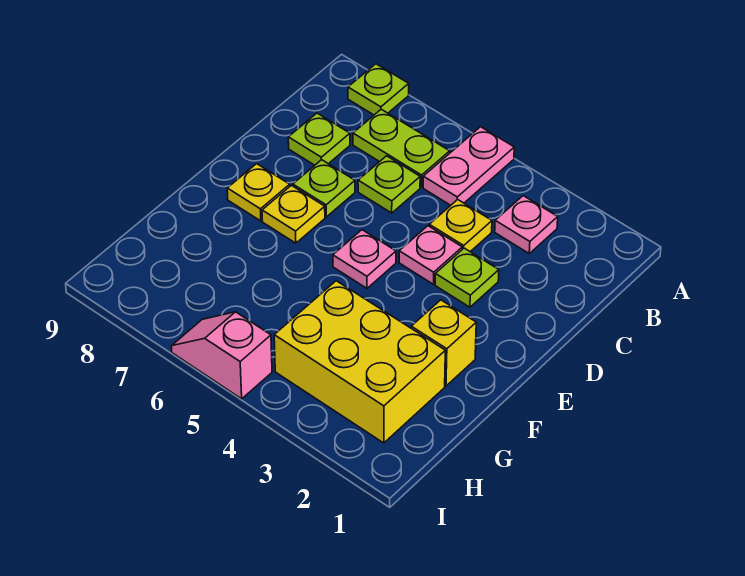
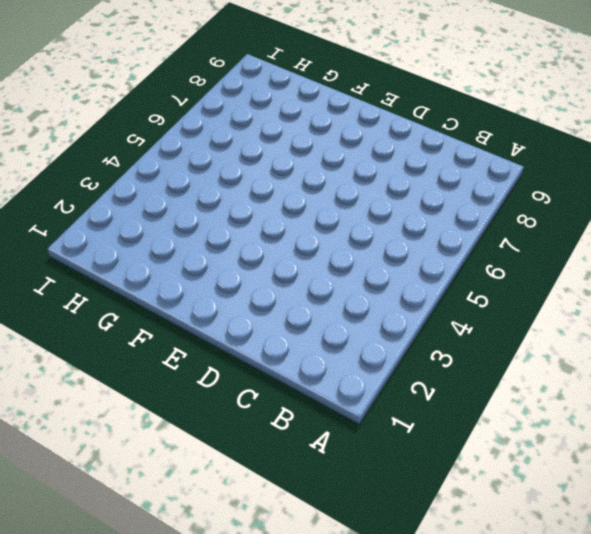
none -> pink plate A5:B5 level 1
none -> lime plate A8 level 1
none -> pink plate B3 level 1

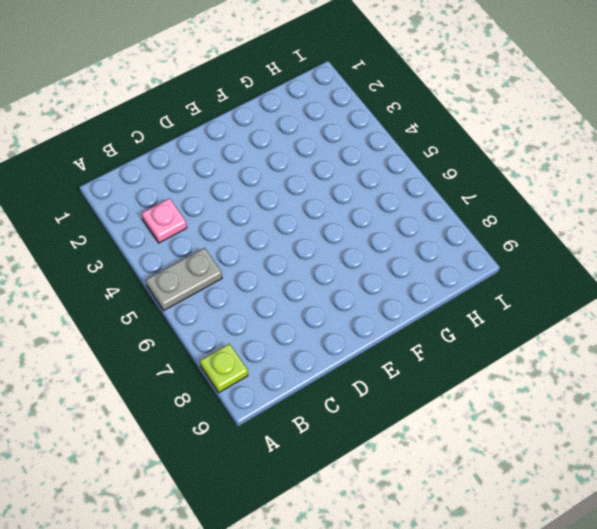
grey plate A5:B5 level 1 -> pink plate A5:B5 level 1
none -> lime plate B6:B7 level 1
none -> yellow plate C4 level 1
none -> lime plate C6 level 1

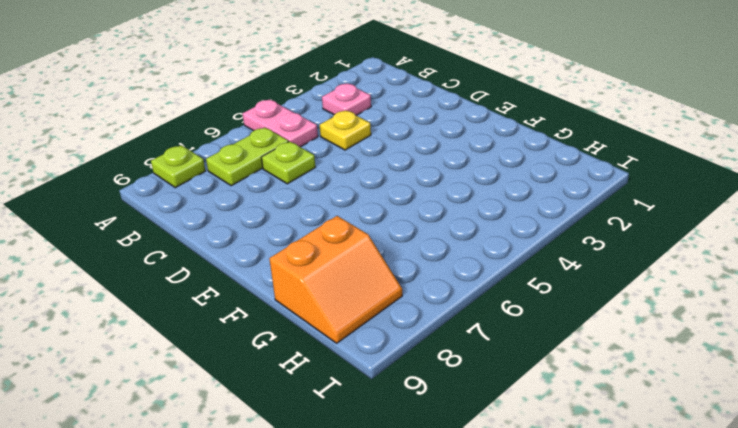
orange slope G8:H9 level 1 top G -> none
none -> lime plate C8 level 1
none -> lime plate D3 level 1
none -> pink plate D4 level 1

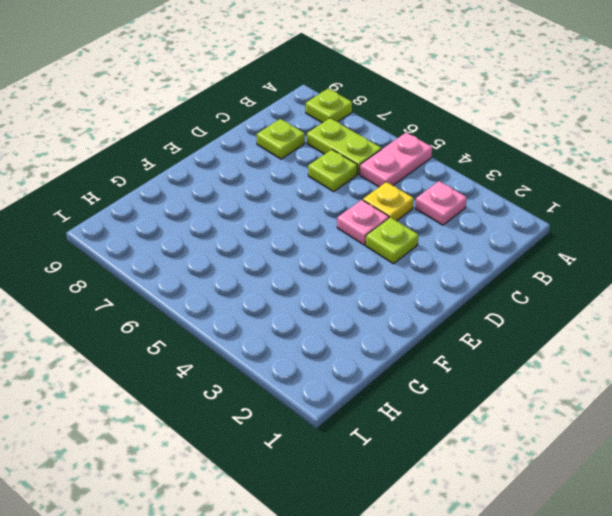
none -> lime plate D7 level 1
none -> pink plate E5 level 1
none -> yellow plate E7 level 1

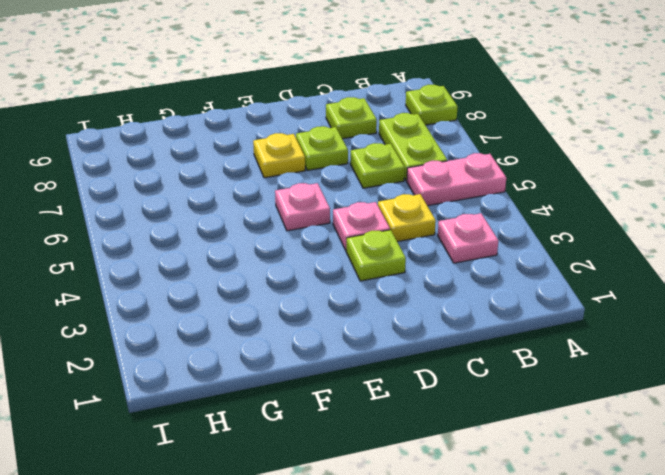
none -> yellow plate E8 level 1
none -> yellow brick F2 level 1
none -> yellow brick G2:H4 level 1

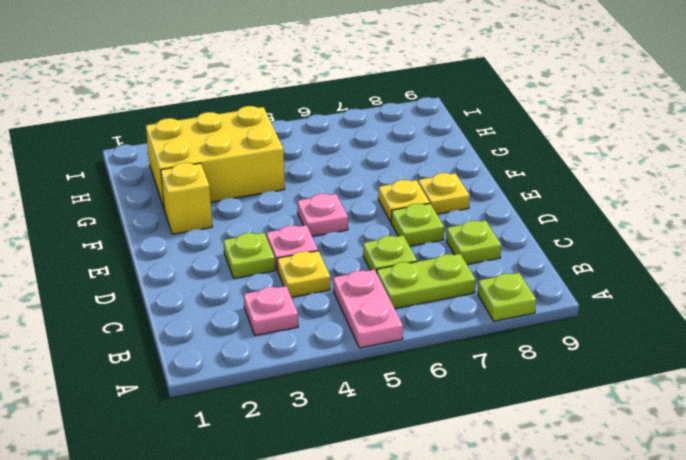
none -> pink slope I5:I6 level 1 top 5

